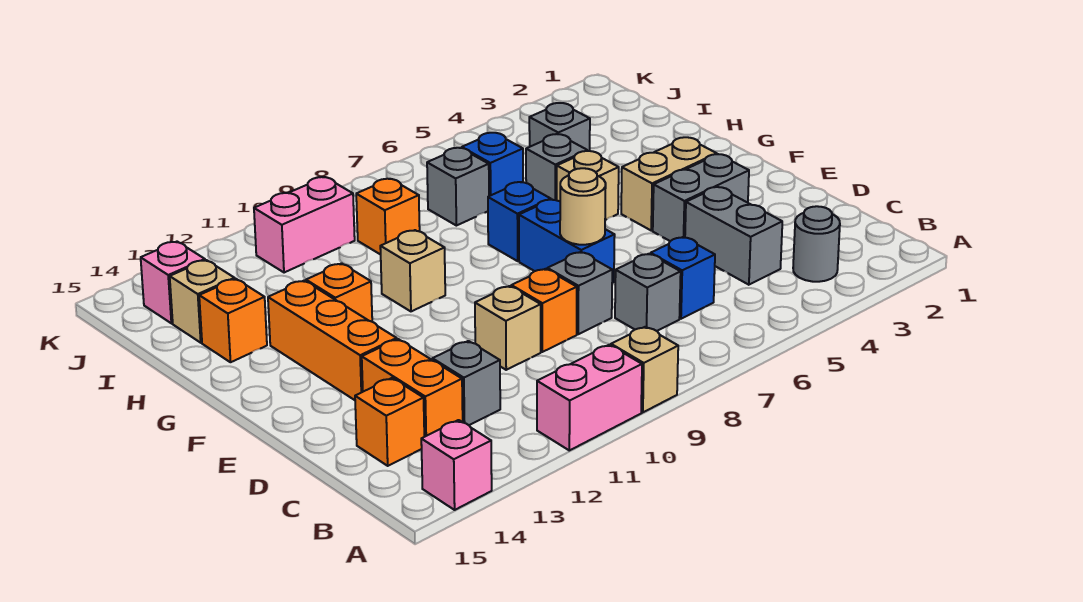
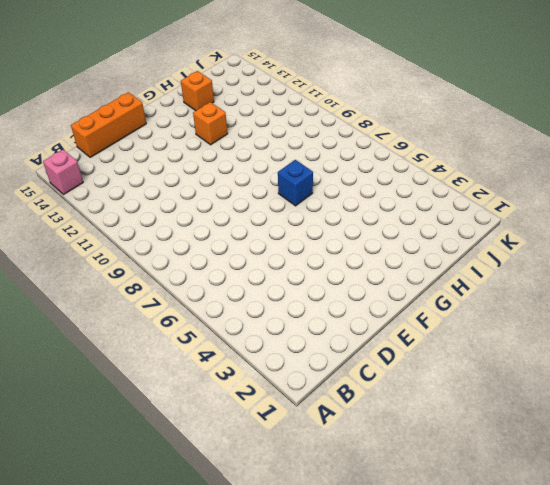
orange brick C15:E15 level 1 -> orange brick E13:G13 level 1
none -> tan brick A9 level 1
none -> pink brick A10:A11 level 1
none -> grey round brick B3 level 1
none -> grey brick C4:D4 level 1

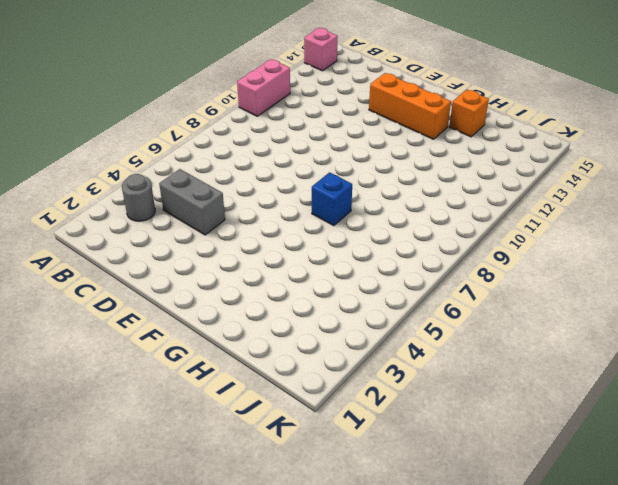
none -> tan brick A9 level 1
none -> blue brick C6 level 1
none -> grey brick C7 level 1
none -> grey brick C12 level 1

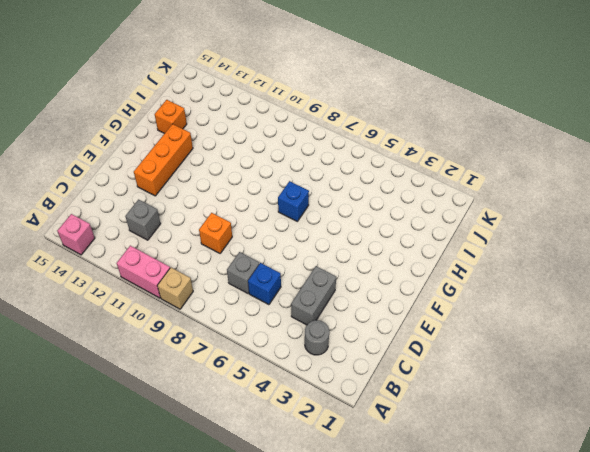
none -> orange brick C13:D13 level 1
none -> orange brick C14 level 1
none -> grey brick D8 level 1
none -> tan brick D10 level 1

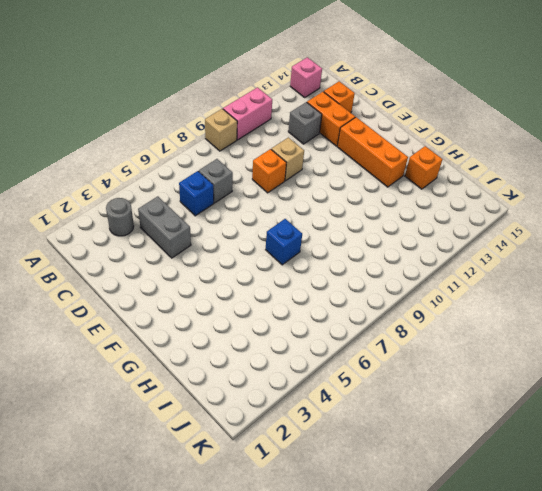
none -> grey brick D8 level 1
none -> grey brick E3:E4 level 1
none -> blue brick E7:F7 level 1
none -> tan brick F3:F4 level 1

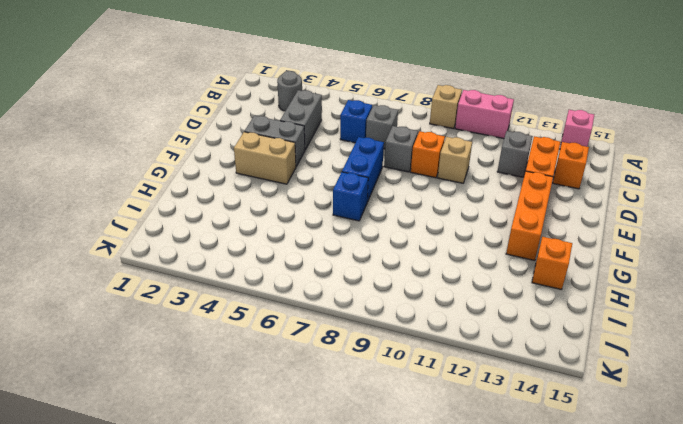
none -> tan brick G5 level 1
none -> tan brick G10 level 1
none -> orange brick G12 level 1
none -> grey brick H5 level 1

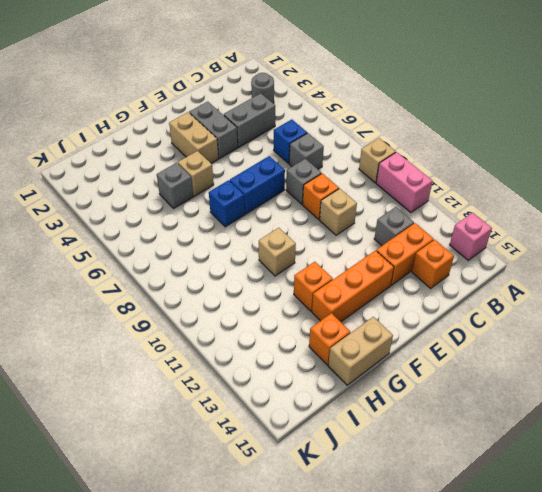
tan brick G15:H15 level 1 -> none
none -> grey brick I4 level 1
none -> blue brick I6 level 1
none -> grey brick I7 level 1
none -> orange brick I9 level 1

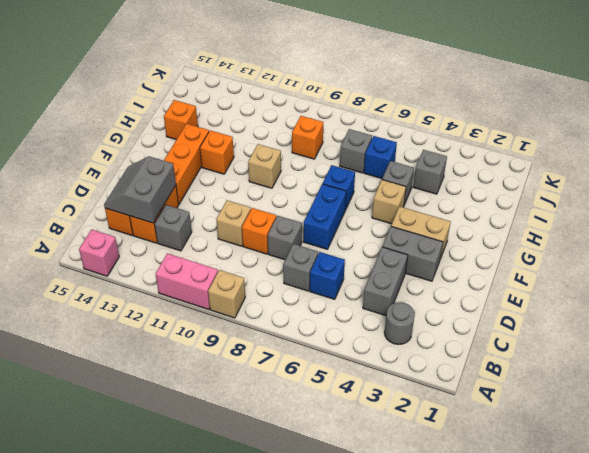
grey slope C13:D14 level 2 top 13 -> none
none -> tan brick I14 level 1
none -> pink brick J10:J11 level 1
none -> pink brick J14 level 1
none -> tan round brick E7 level 2

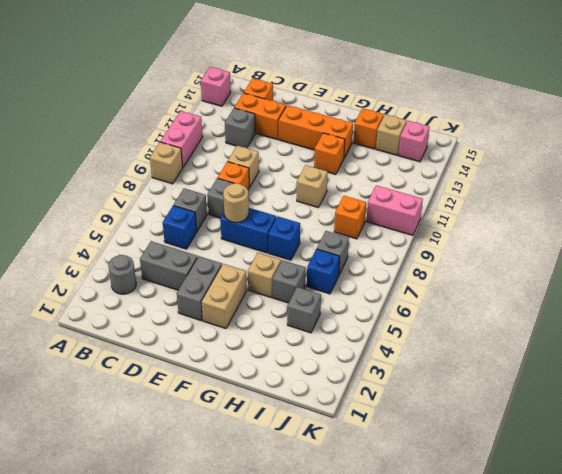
pink brick J10:K10 level 1 -> pink brick J10:J11 level 1

